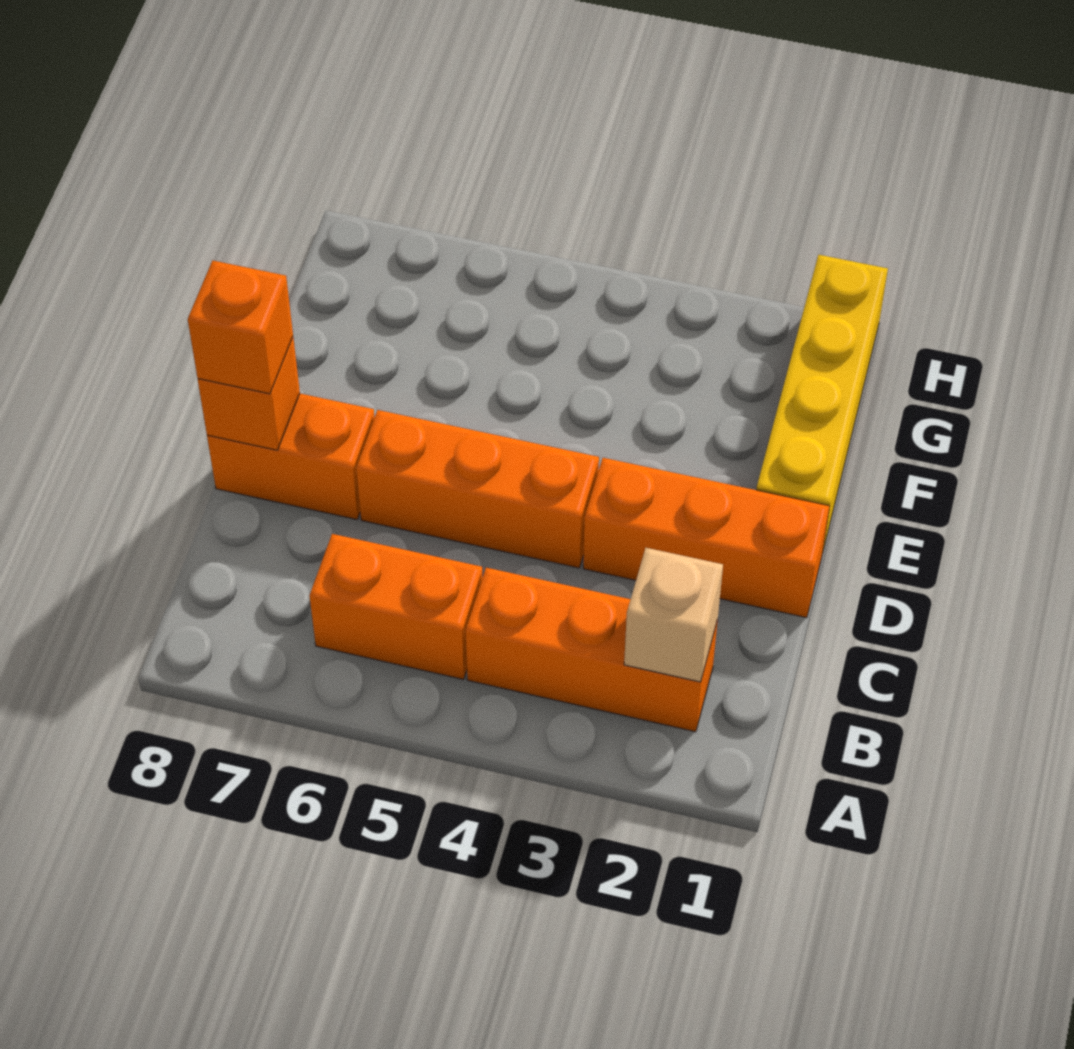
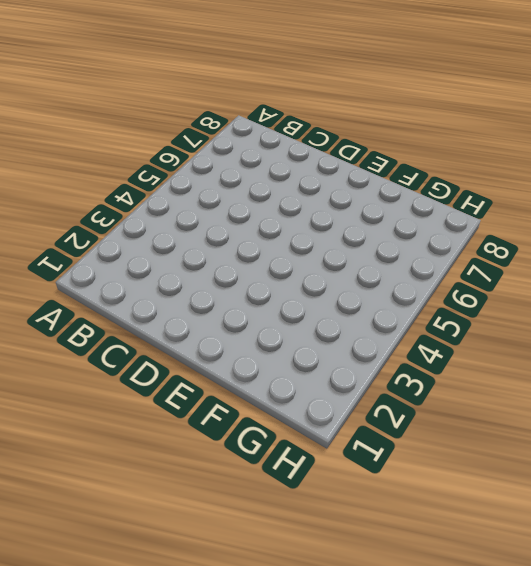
none -> orange brick B2:B4 level 1
none -> orange brick B5:B6 level 1

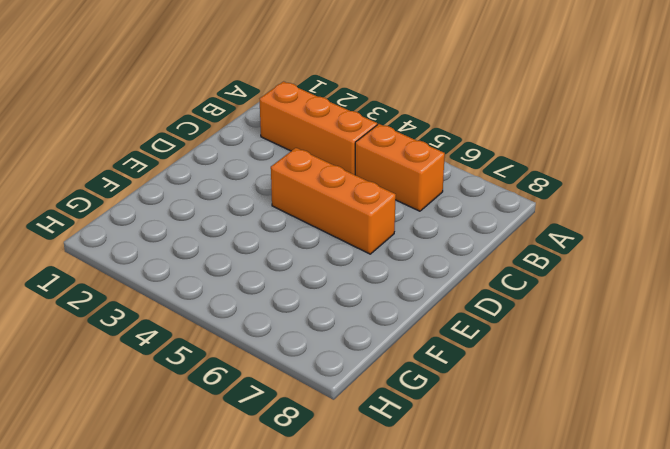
none -> orange brick D1:D3 level 1
none -> orange brick D7:D8 level 1

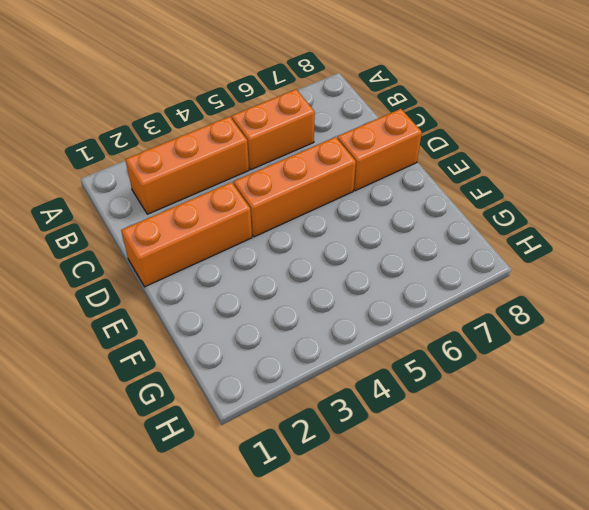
none -> yellow brick E1:H1 level 1
none -> tan brick B2 level 2

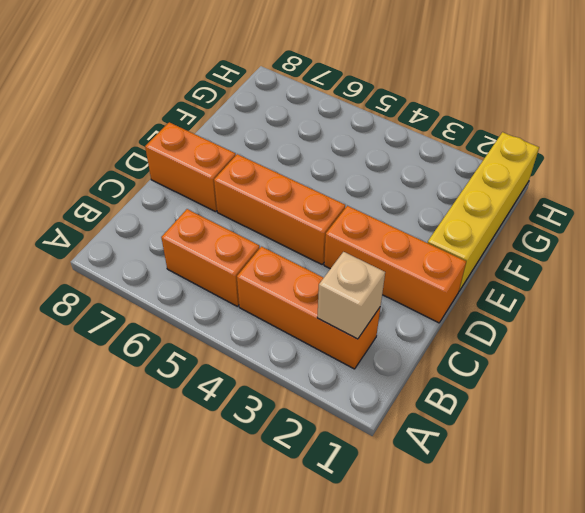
none -> orange brick D8 level 2
none -> orange brick D8 level 3

